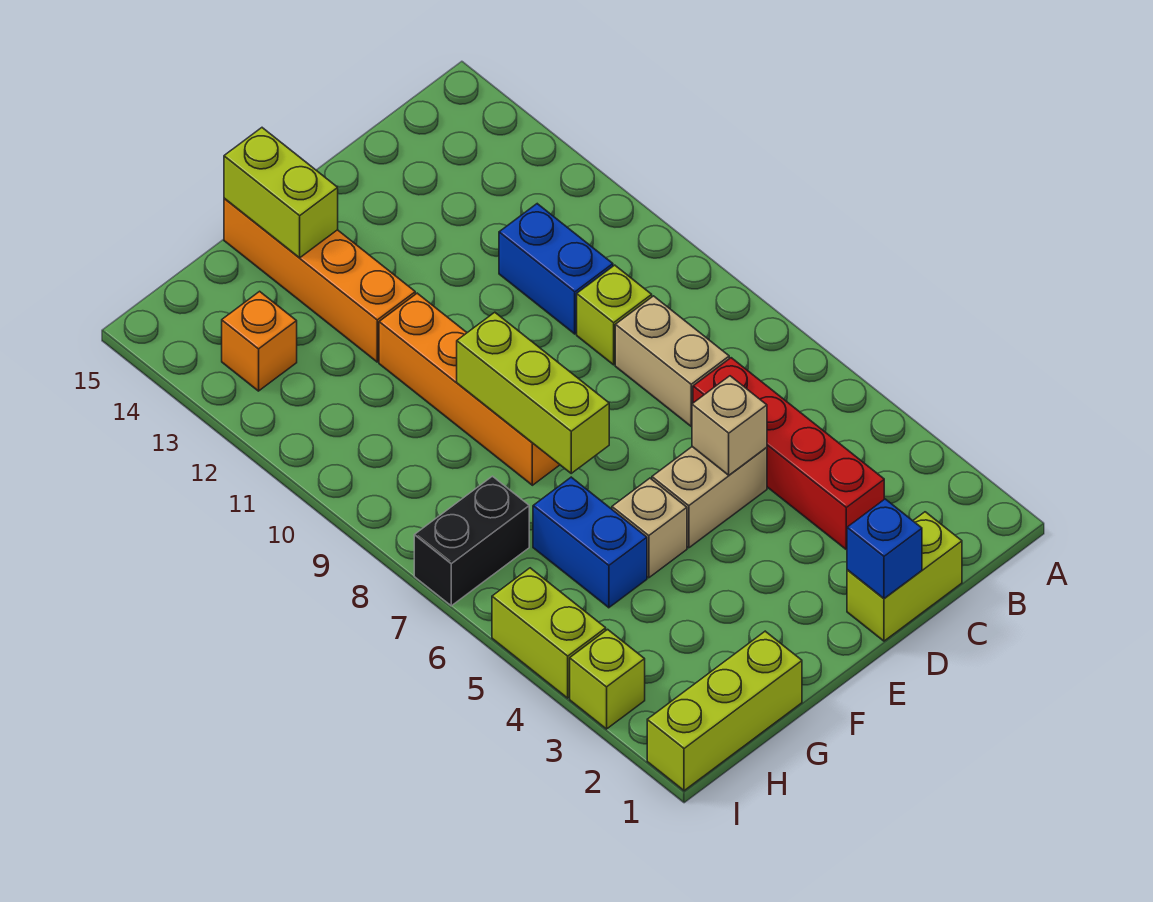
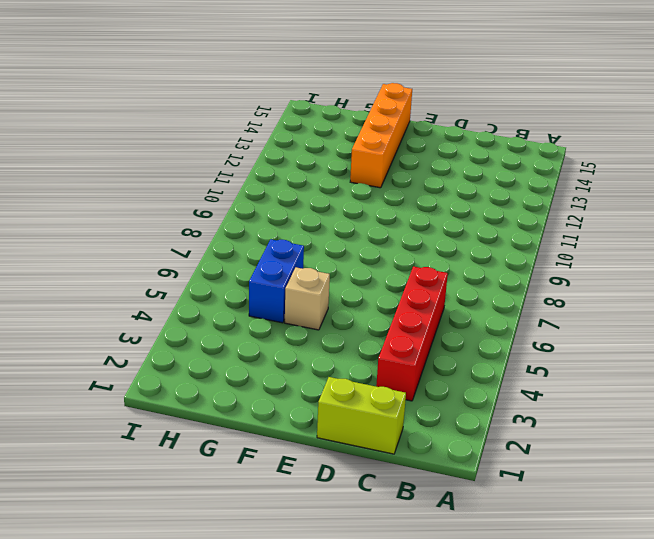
none -> tan brick C7:C8 level 1
none -> lime brick C9 level 1
none -> blue brick C10:C11 level 1

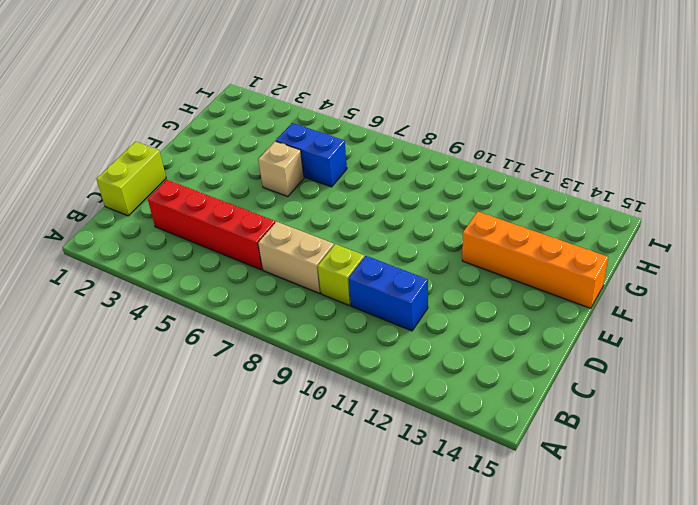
none -> tan brick D5:E5 level 1
none -> orange brick F8:F11 level 1
none -> lime brick G1:I1 level 1

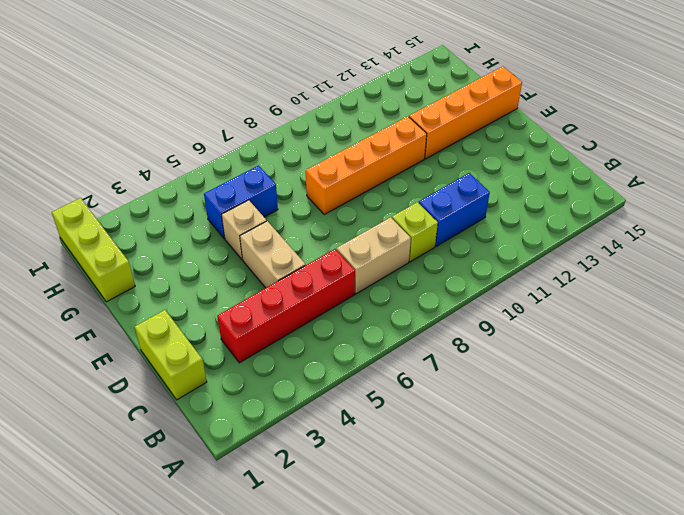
none -> black brick H7:I7 level 1
none -> orange brick H13 level 1
none -> lime brick I3 level 1

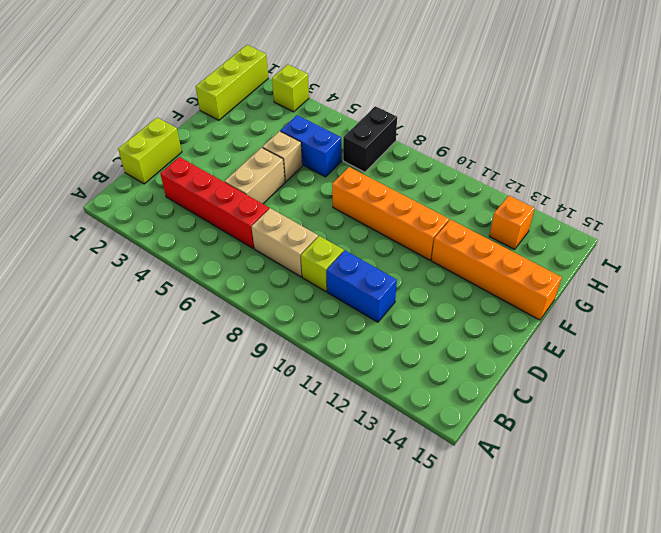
none -> lime brick I4:I5 level 1
none -> blue brick D1 level 2
none -> tan brick D5 level 2

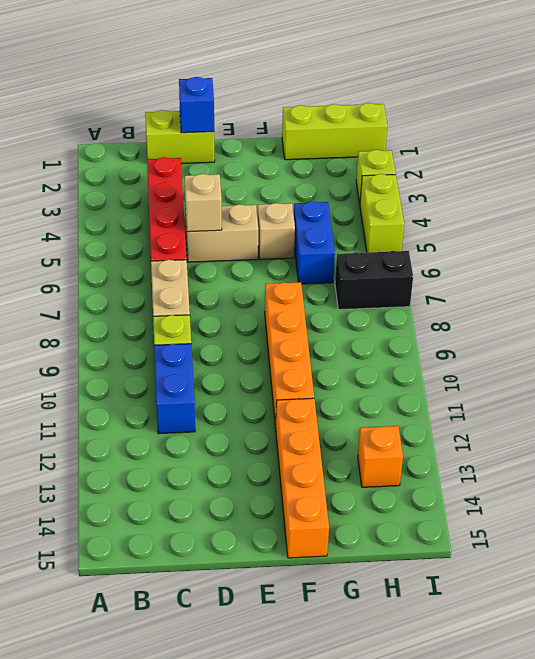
none -> lime brick F7:F9 level 2
none -> lime brick F14:F15 level 2

